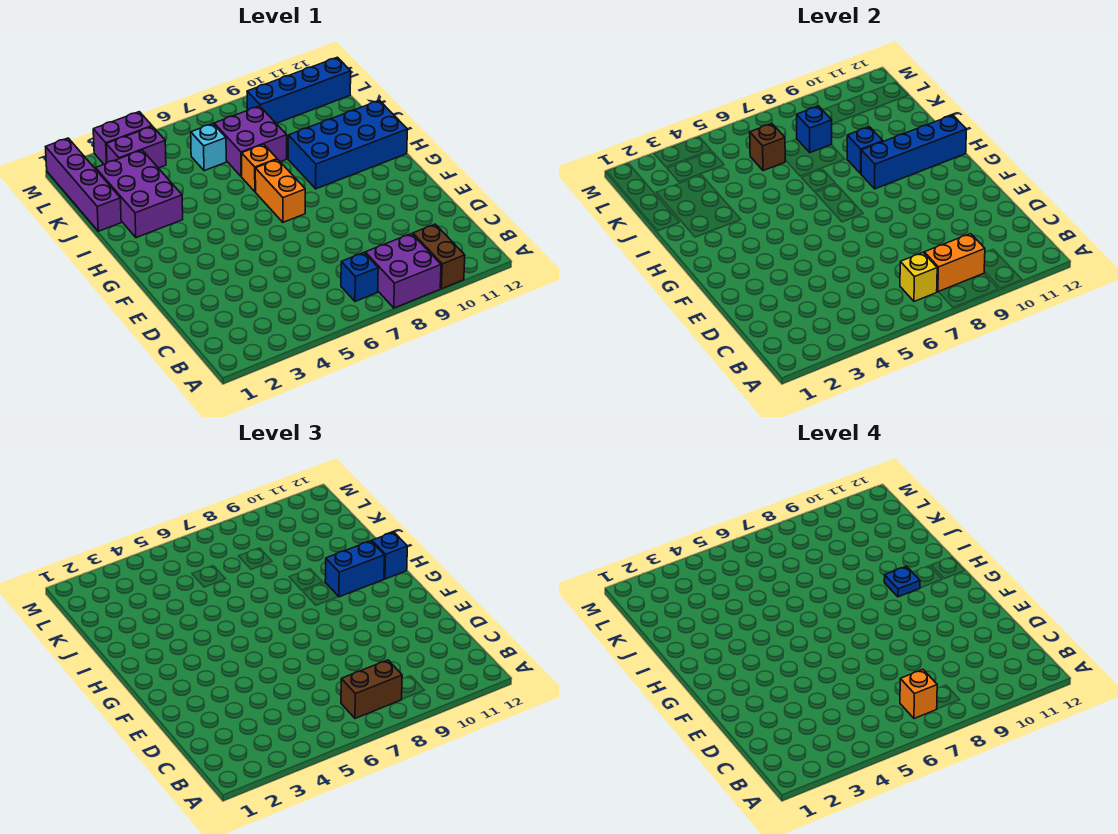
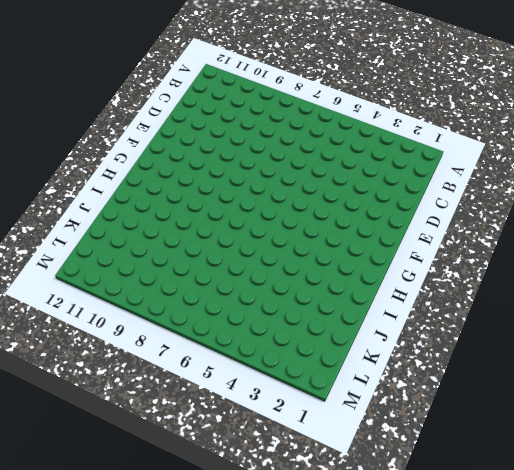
none -> purple brick A8:B9 level 1
none -> brown brick A10:B10 level 1
none -> blue brick B7 level 1

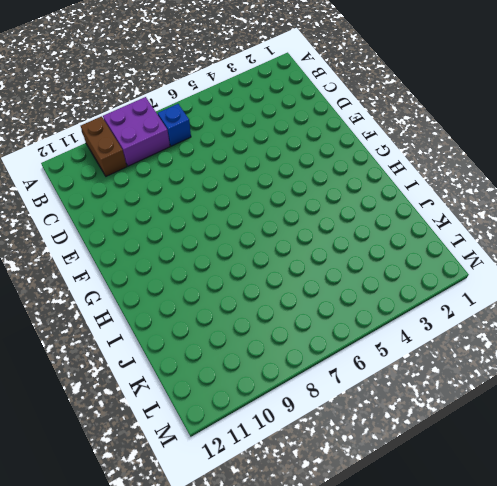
none -> orange brick G7:H7 level 1
none -> blue brick H9:I12 level 1
none -> purple brick I2:K3 level 1

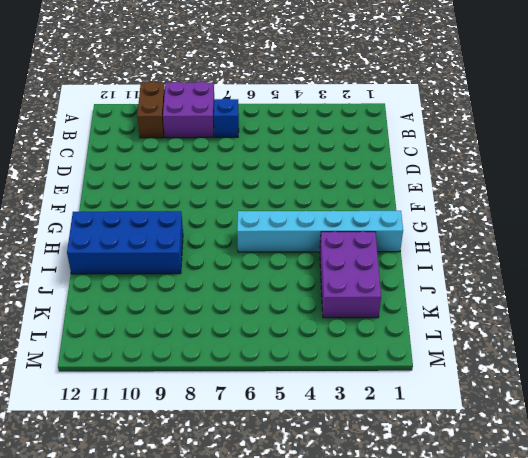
cyan brick H1:H6 level 1 -> none
none -> orange brick G7:H7 level 1
none -> orange brick I7 level 1
none -> purple brick J1:M1 level 1

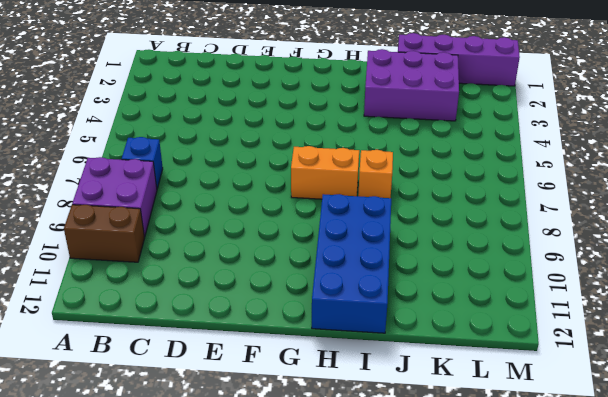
none -> purple brick J7:K8 level 1
none -> cyan brick K6 level 1
none -> purple brick L3:L4 level 1

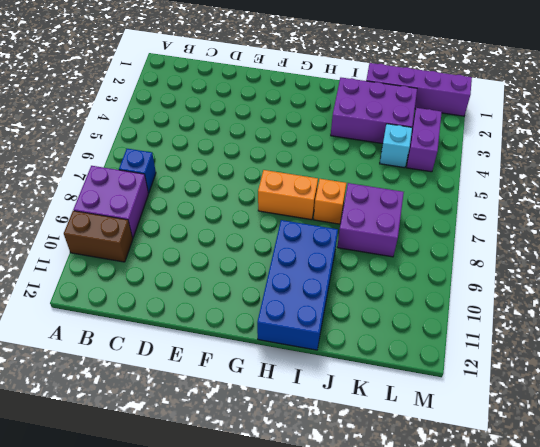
cyan brick K4 level 1 -> cyan brick K6 level 1
none -> blue brick L9:L12 level 1
none -> purple brick M3:M4 level 1
none -> yellow brick B7 level 2

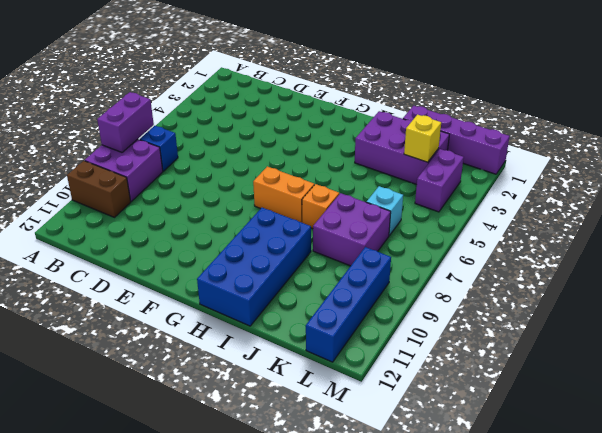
purple brick A7:A8 level 2 -> purple brick M3:M4 level 1
yellow brick K3 level 2 -> yellow brick B7 level 2
none -> orange brick B8:B9 level 2
none -> blue brick H9:H12 level 2
none -> blue brick I9 level 2

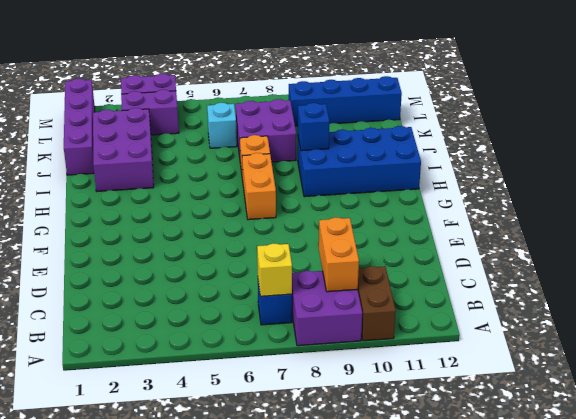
orange brick B9:C9 level 2 -> orange brick B8:B9 level 2
none -> blue brick H9:H12 level 2
none -> brown brick K6 level 2
none -> blue brick K8 level 2

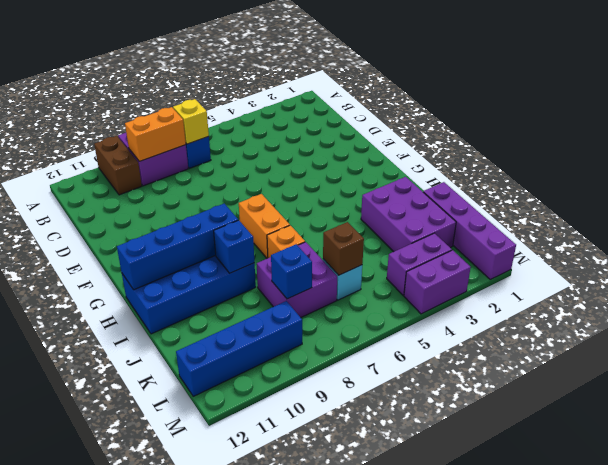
none -> brown brick B7:B8 level 3
none -> blue brick H10:H11 level 3
none -> blue brick H12 level 3

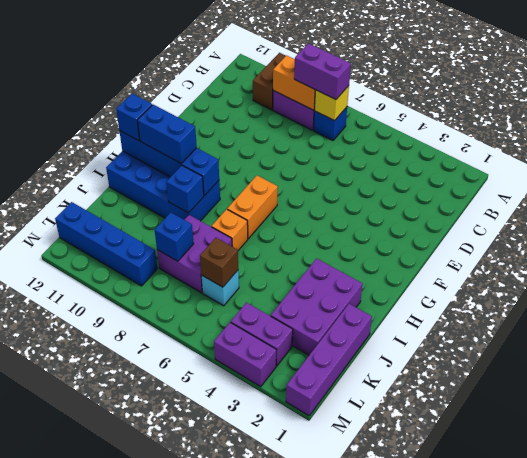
purple brick B7:B8 level 3 -> brown brick B7:B8 level 3
none -> orange brick B7 level 4
none -> blue plate H10 level 4

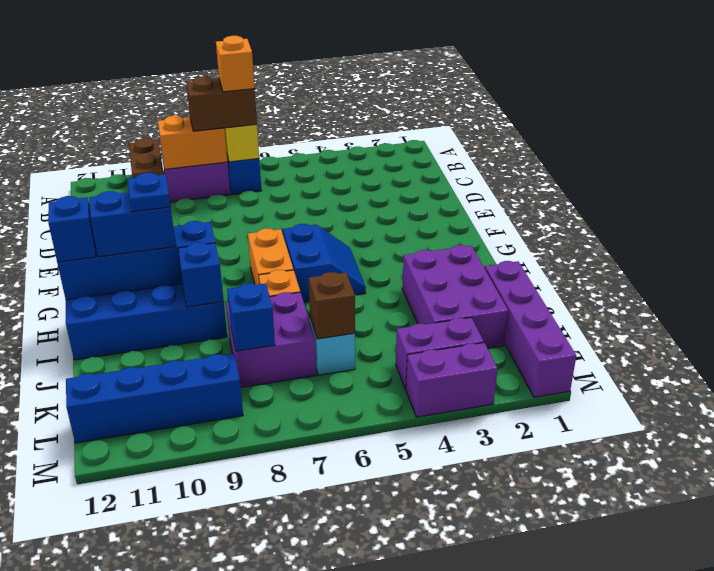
blue slope G5:H6 level 1 top 6 -> none

